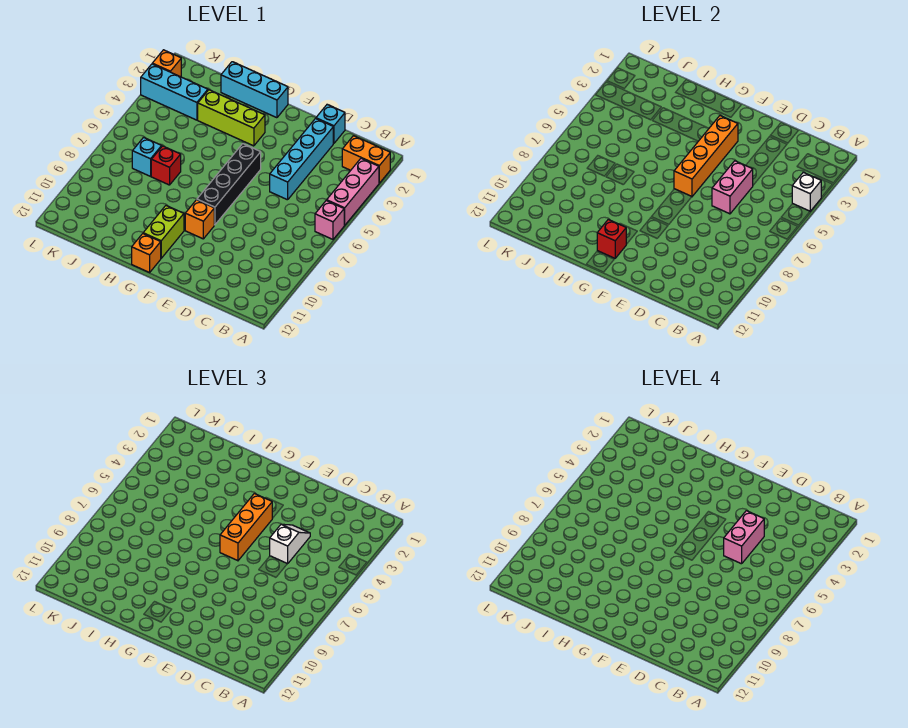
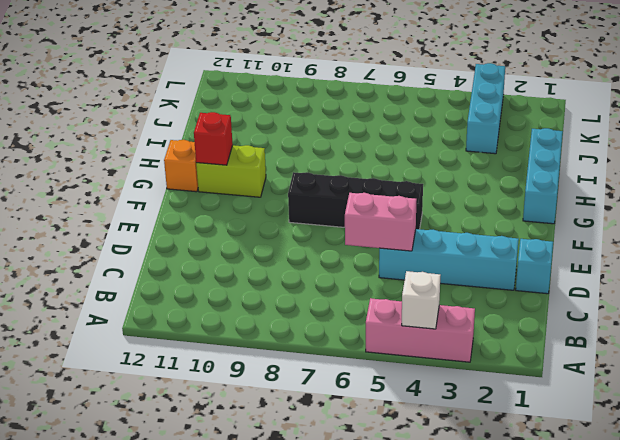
none -> orange brick A2:B2 level 1
none -> pink brick A6 level 1
none -> orange brick F9 level 1

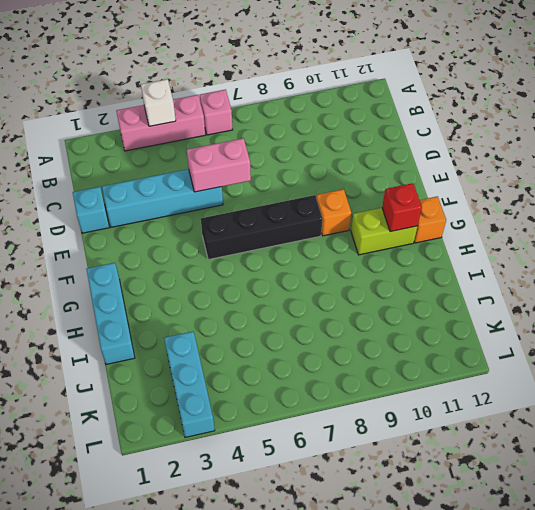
none -> orange brick A2:B2 level 1
none -> lime brick G3:I3 level 1
none -> red brick I7 level 1

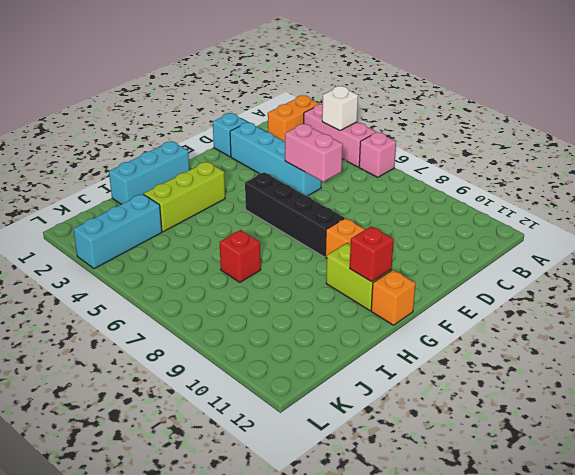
none -> cyan brick J7 level 1
none -> orange brick L2 level 1
none -> orange brick F3:F6 level 2

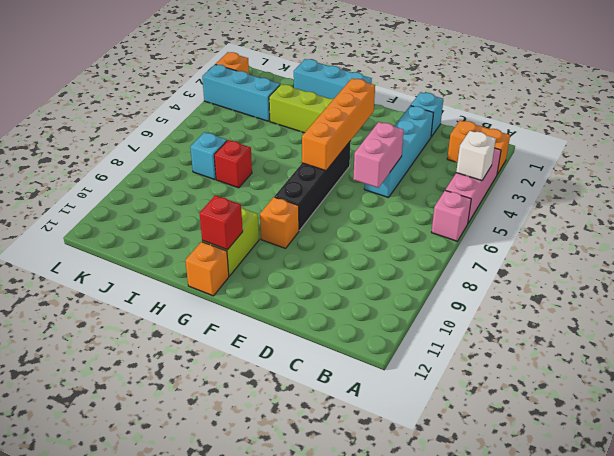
none -> white slope D4:D5 level 3 top 5
none -> orange brick F4:F6 level 3
none -> pink brick D4:D5 level 4

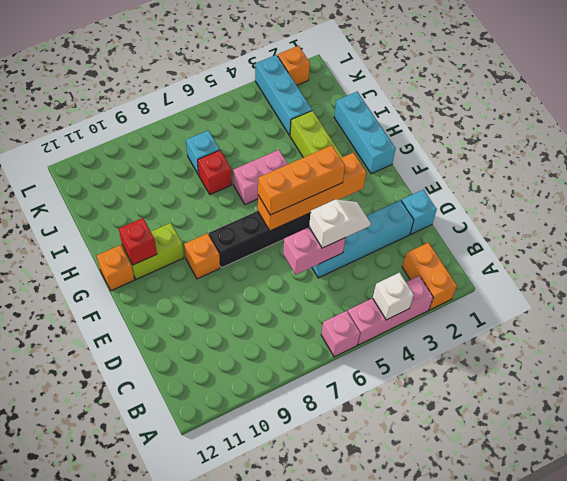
pink brick H5:H6 level 1 -> pink brick D4:D5 level 4

